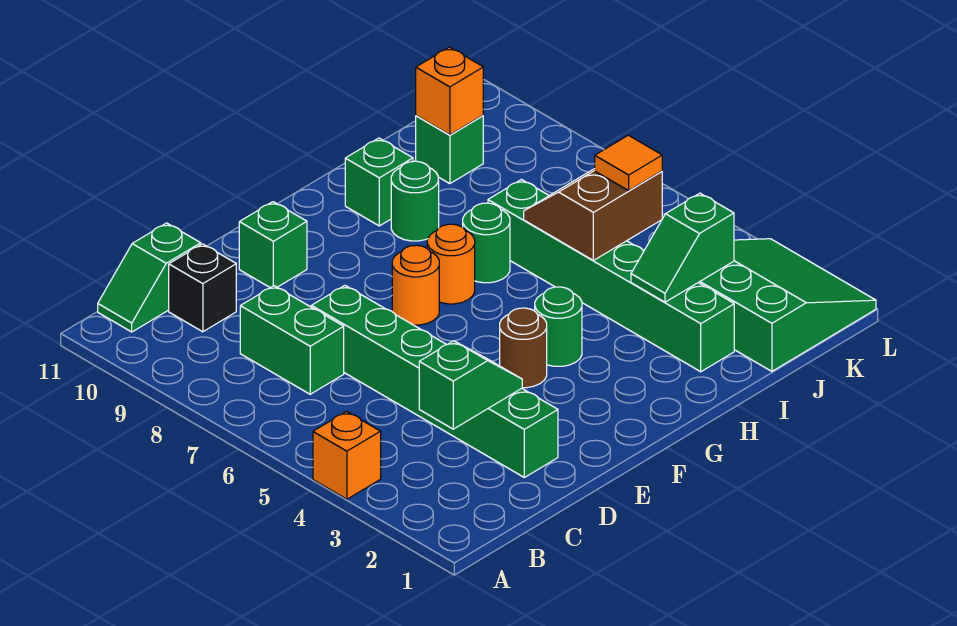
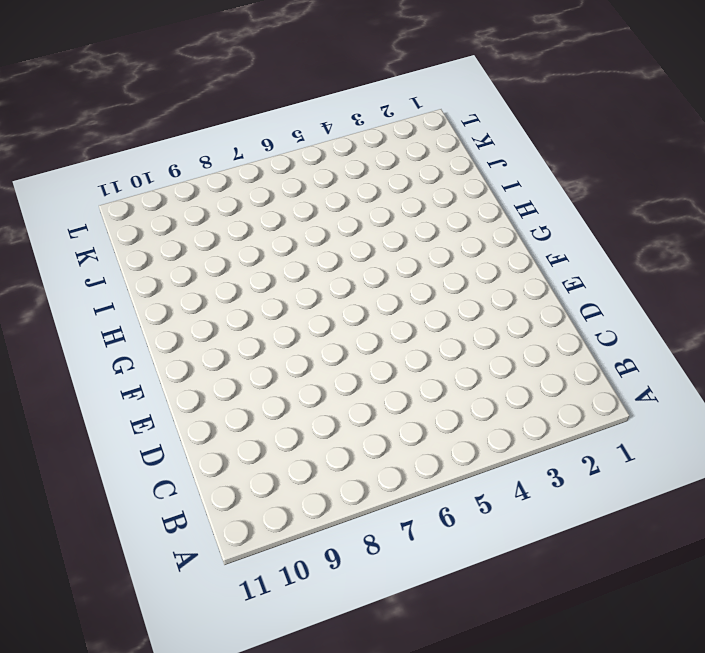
none -> orange brick A4 level 1
none -> green slope B11:C11 level 1 top C
none -> green brick C7:C8 level 1

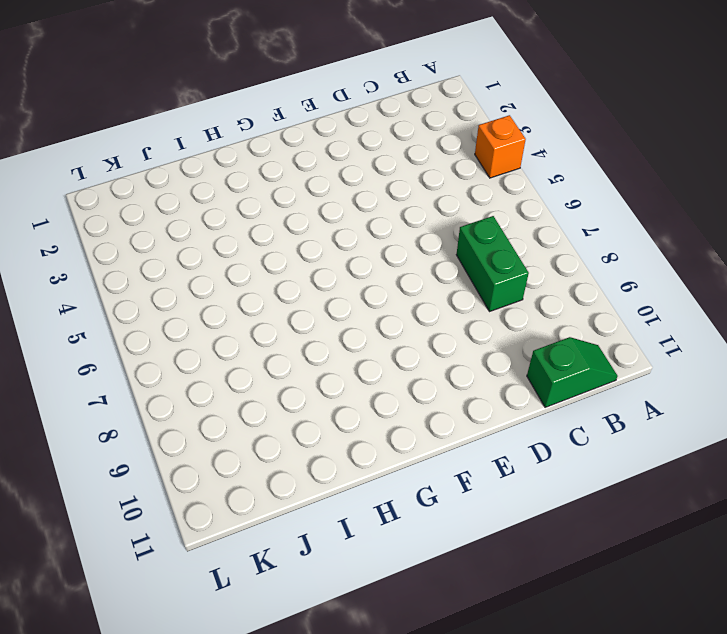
none -> black brick C10 level 1
none -> green brick D2:D7 level 1
none -> green brick E10 level 1

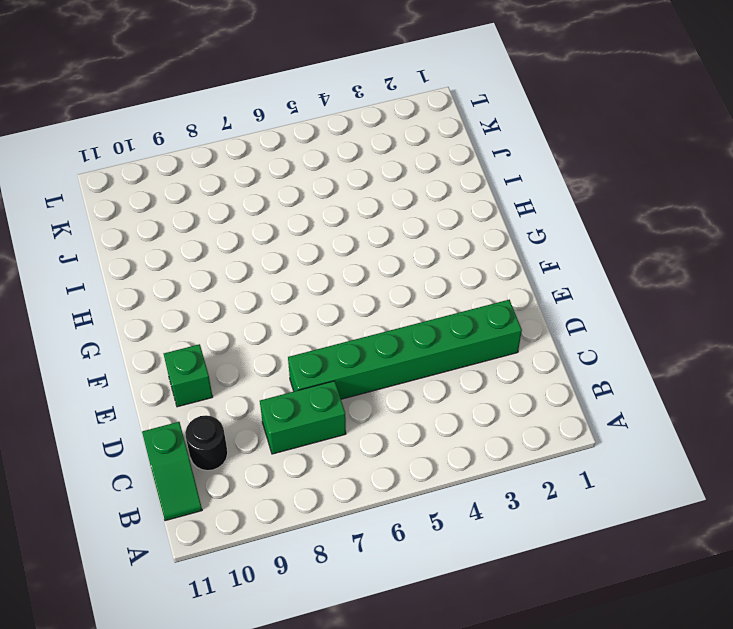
black round brick C10 level 1 -> black brick C10 level 1
none -> orange brick A4 level 1
none -> brown round brick F4 level 1
none -> orange round brick F7 level 1

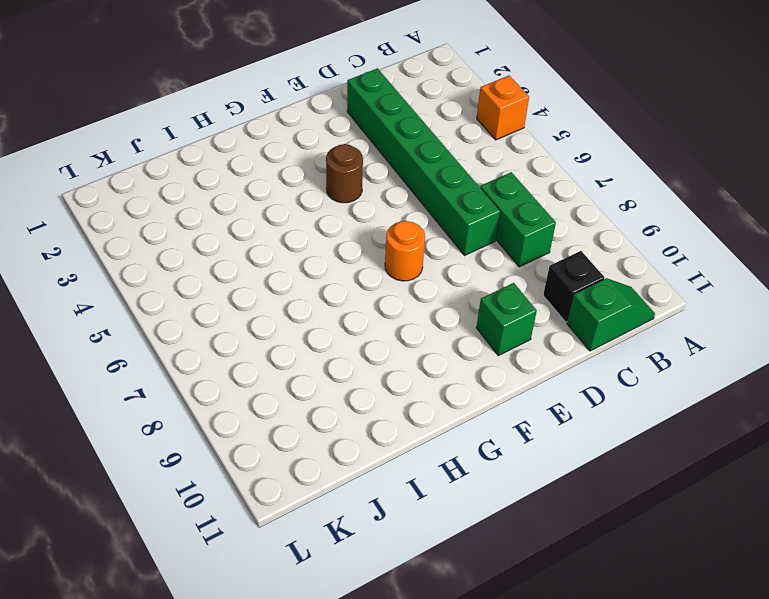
none -> green round brick G4 level 1
none -> orange round brick G7 level 1
none -> green round brick H7 level 1

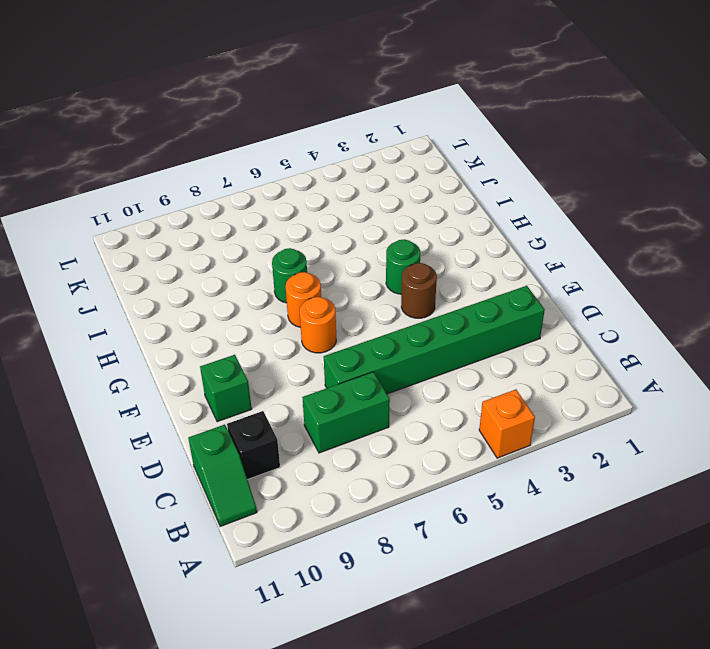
none -> green round brick H9 level 1
none -> green brick H10 level 1
none -> green brick I2:I7 level 1

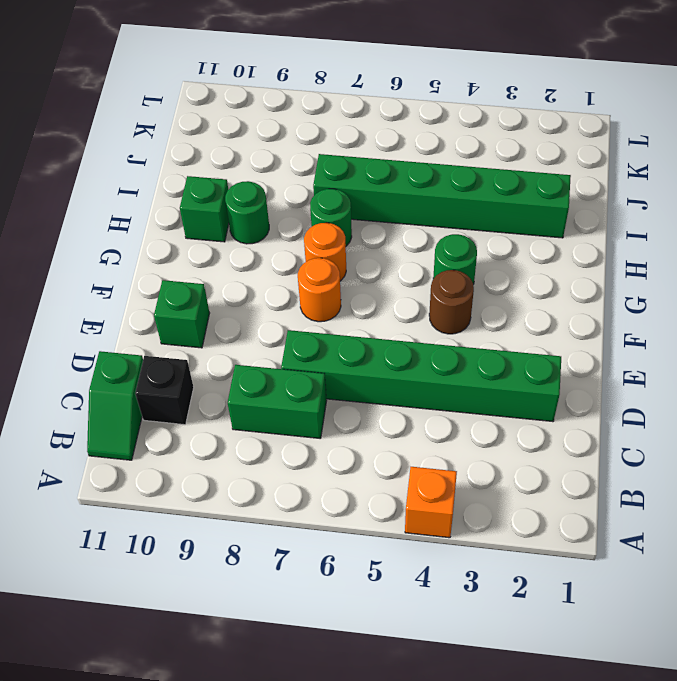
none -> green slope J1:L3 level 1 top J
none -> green brick J10 level 1
none -> green slope C3:D3 level 2 top C

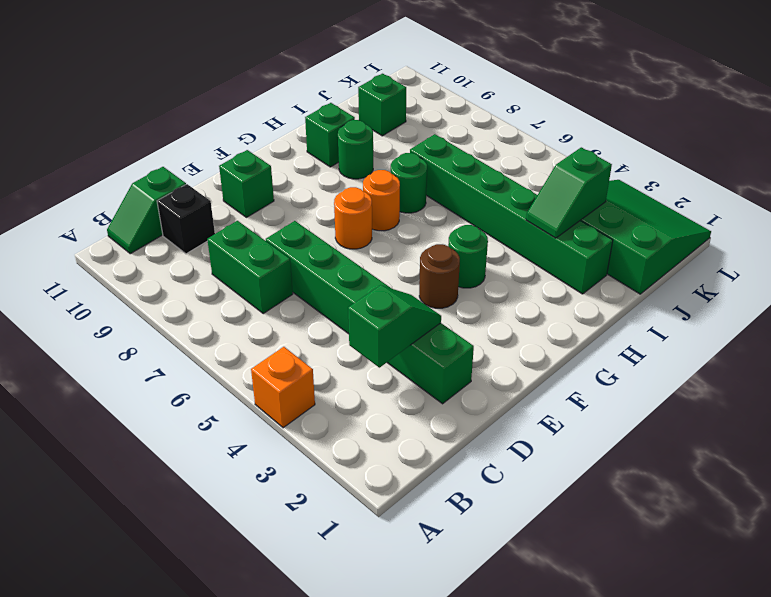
none -> brown slope I5:J6 level 2 top 5
none -> orange brick J10 level 2
none -> orange tile J5 level 3

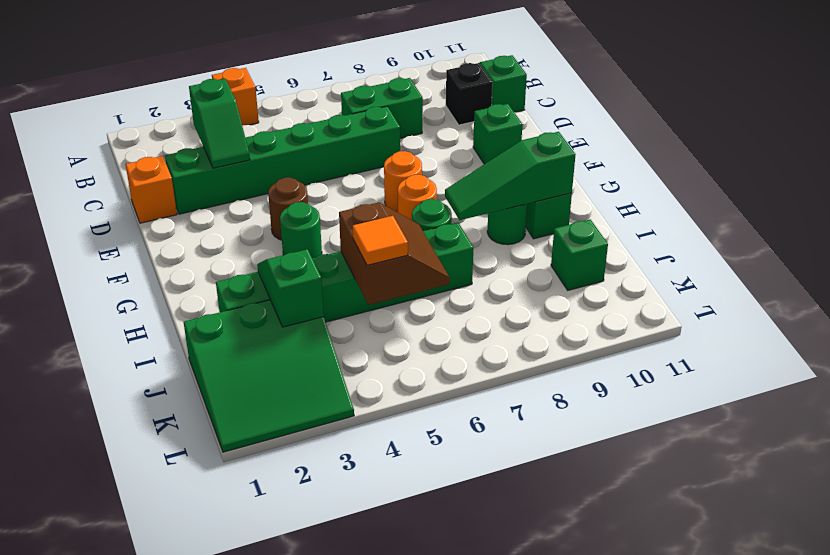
orange brick D1 level 1 -> orange brick J10 level 2
green slope H8:H10 level 2 top 10 -> none

